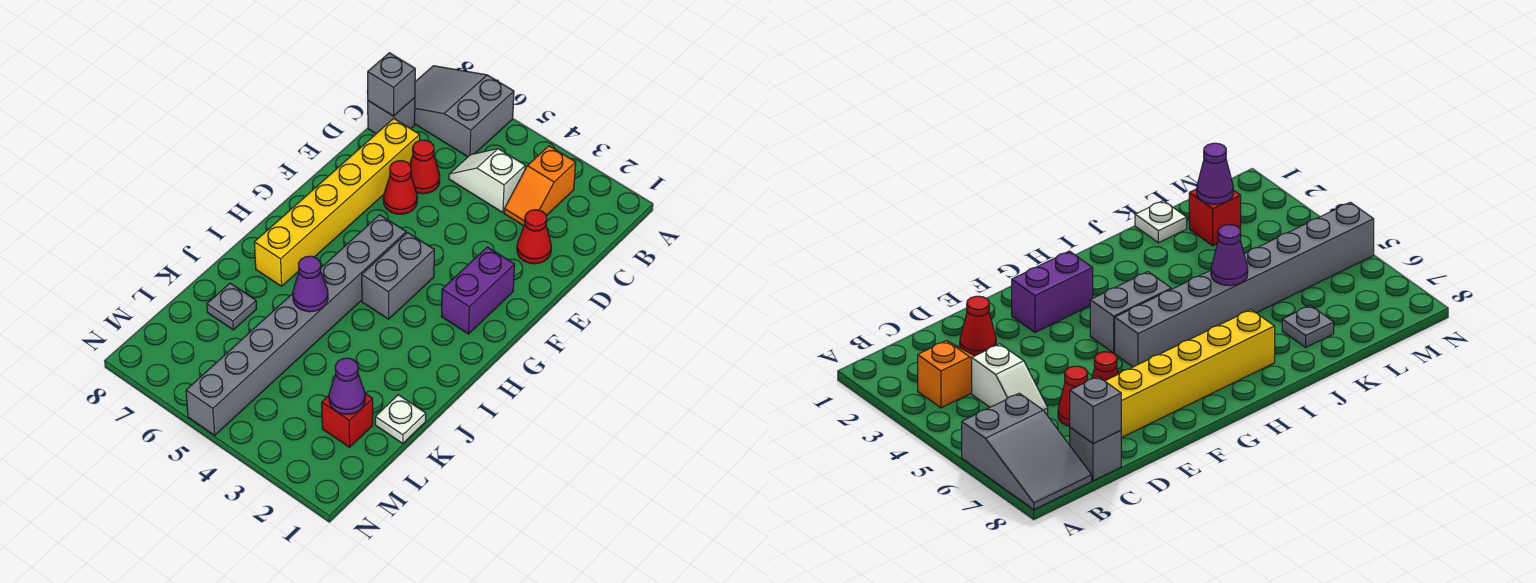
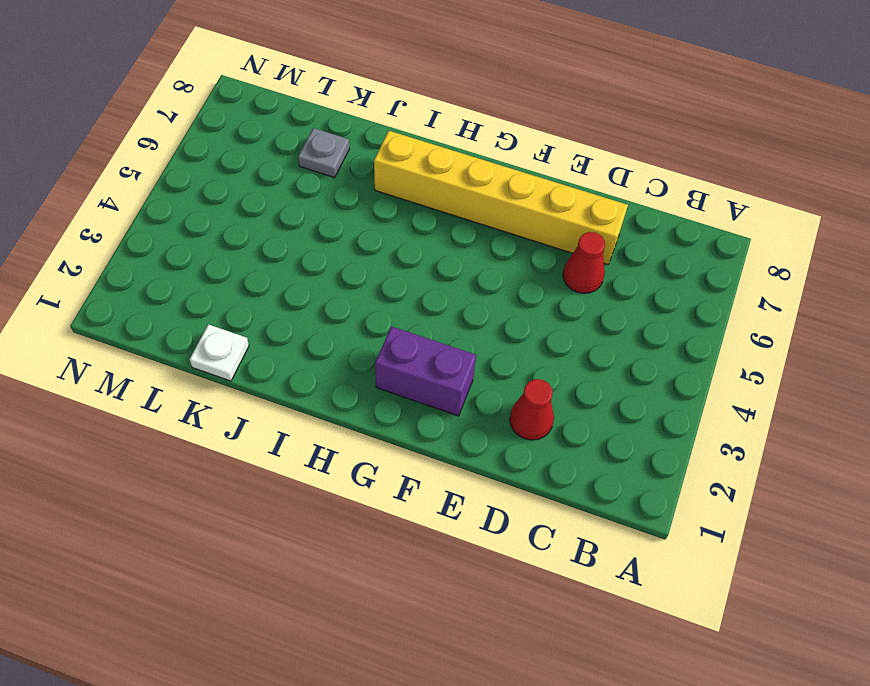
none -> grey slope A6:B8 level 1 top 6
none -> orange slope B3:C3 level 1 top B
none -> white slope C4:C5 level 1 top 4

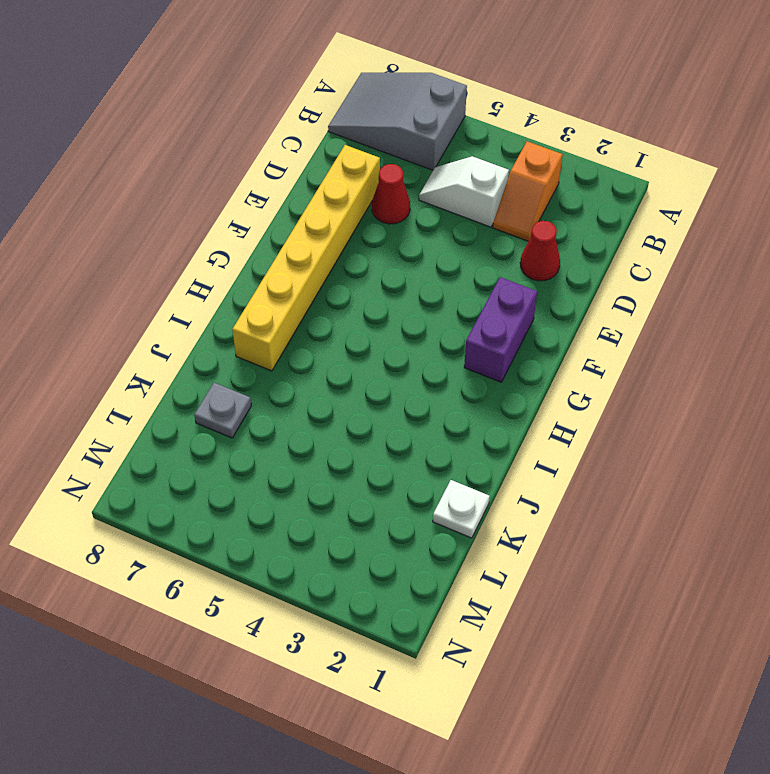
none -> grey brick C8 level 1
none -> red cone E6 level 1
none -> grey brick G4:H4 level 1

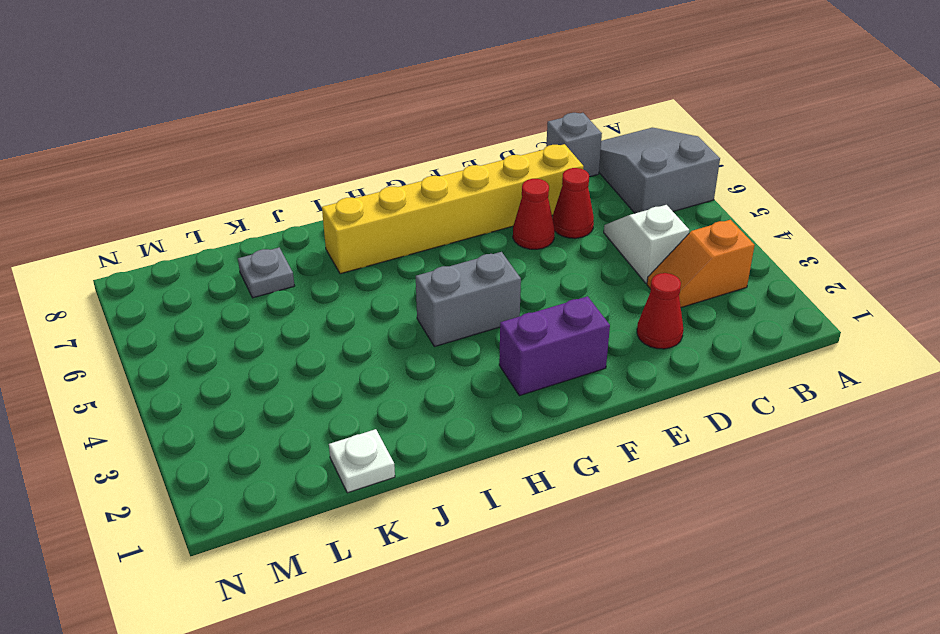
none -> grey brick G5:N5 level 1
none -> red brick L2 level 1
none -> grey brick C8 level 2

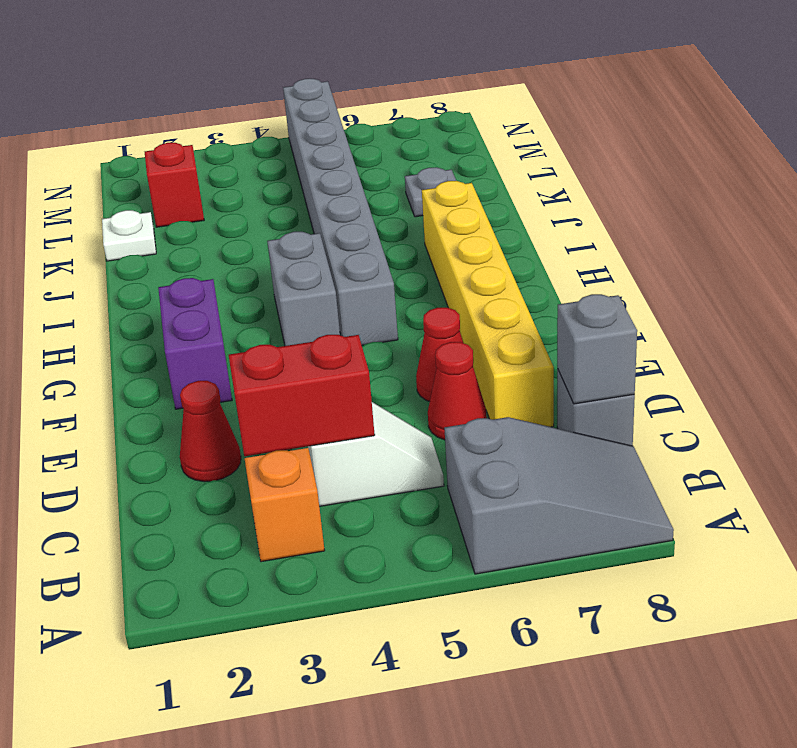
red brick C3:C4 level 2 -> none
none -> purple cone J5 level 2
none -> purple cone L2 level 2

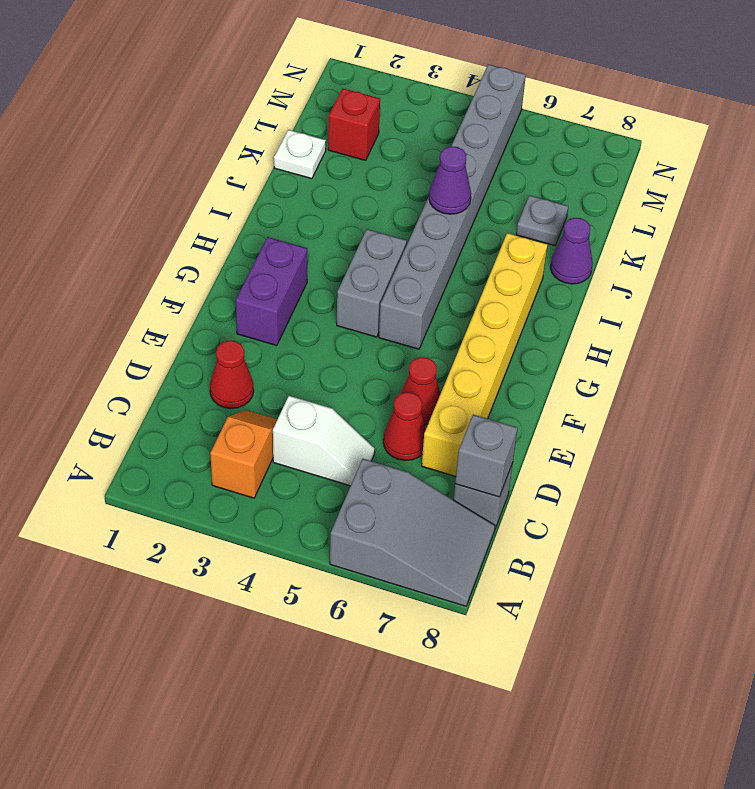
purple cone J8 level 1 -> purple cone L2 level 2

